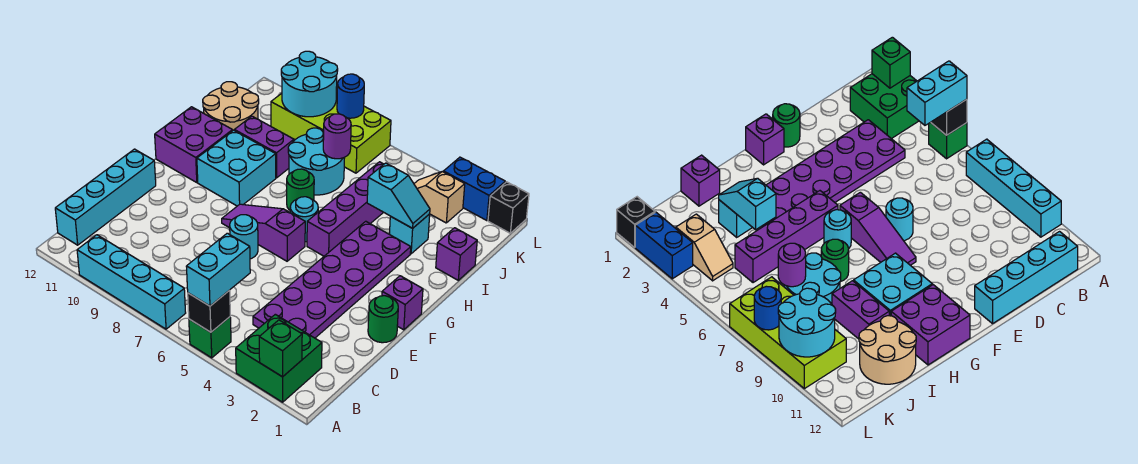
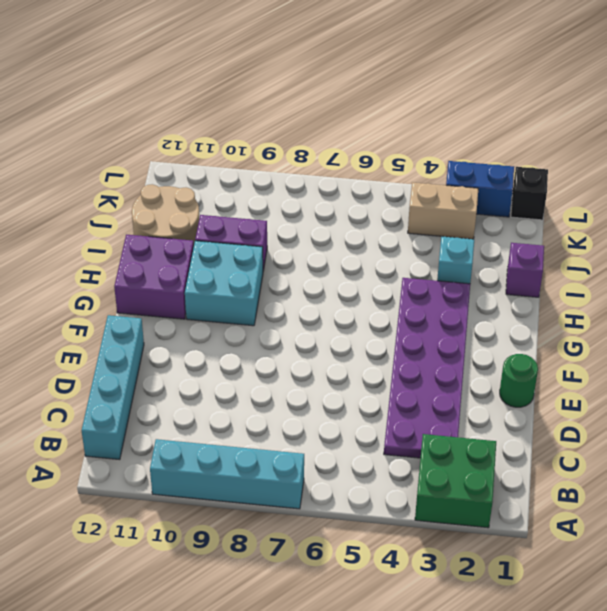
tan brick K3:K4 level 1 -> tan slope K3:K4 level 1 top 3
none -> green brick A5 level 1
none -> cyan round brick E7 level 1
none -> purple brick F1 level 1
none -> purple slope F6:F8 level 1 top 6

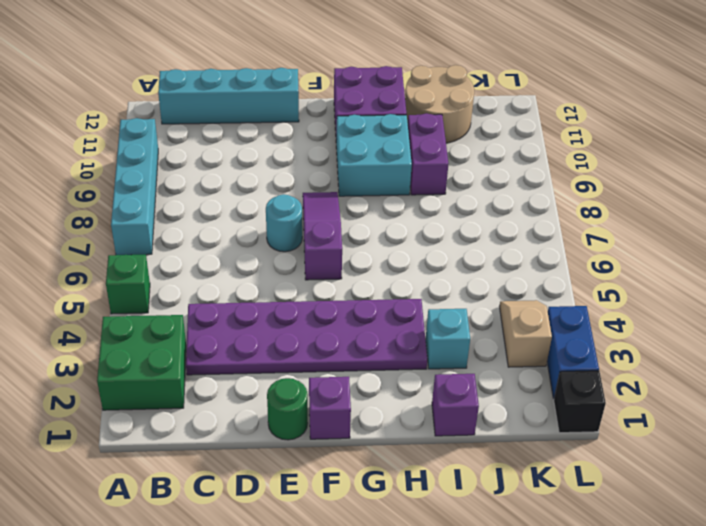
none -> purple brick G5:J5 level 1
none -> cyan round brick G6 level 1
none -> green round brick H7 level 1
none -> cyan round brick I7:J8 level 1

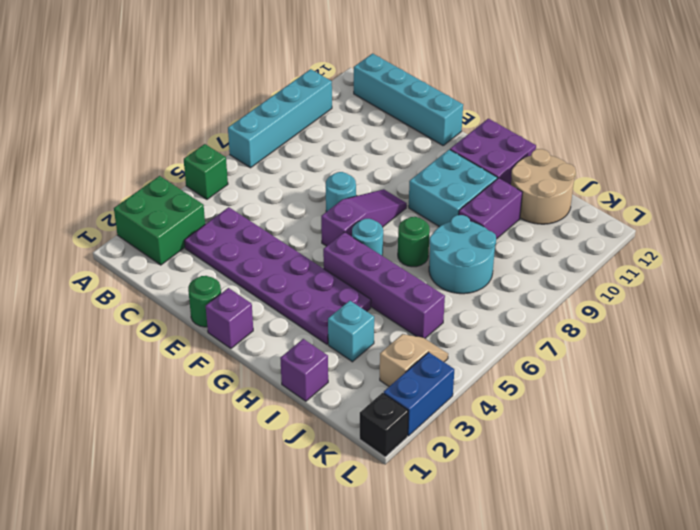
none -> lime brick K7:L10 level 1
none -> green brick A2 level 2
none -> black brick A5 level 2
none -> cyan slope I3:I4 level 2 top 4

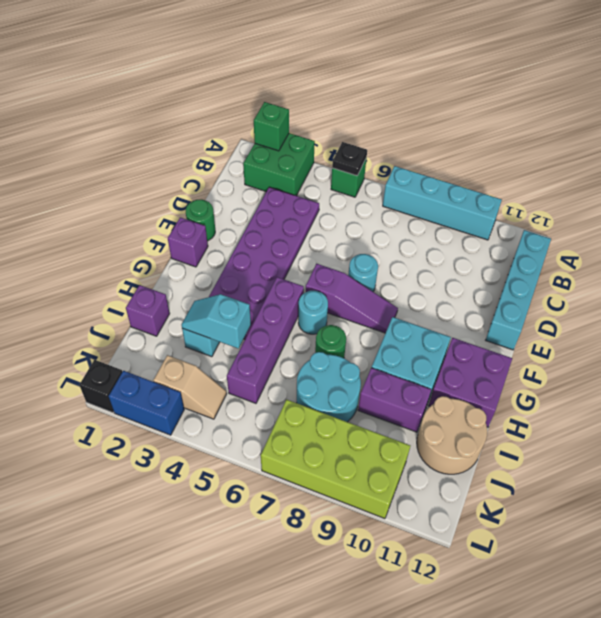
black plate A5 level 2 -> black brick A5 level 2
none -> purple round brick J7 level 2
none -> cyan round brick K9:L10 level 2
none -> blue round brick L8 level 2
none -> cyan brick A5:B5 level 3

